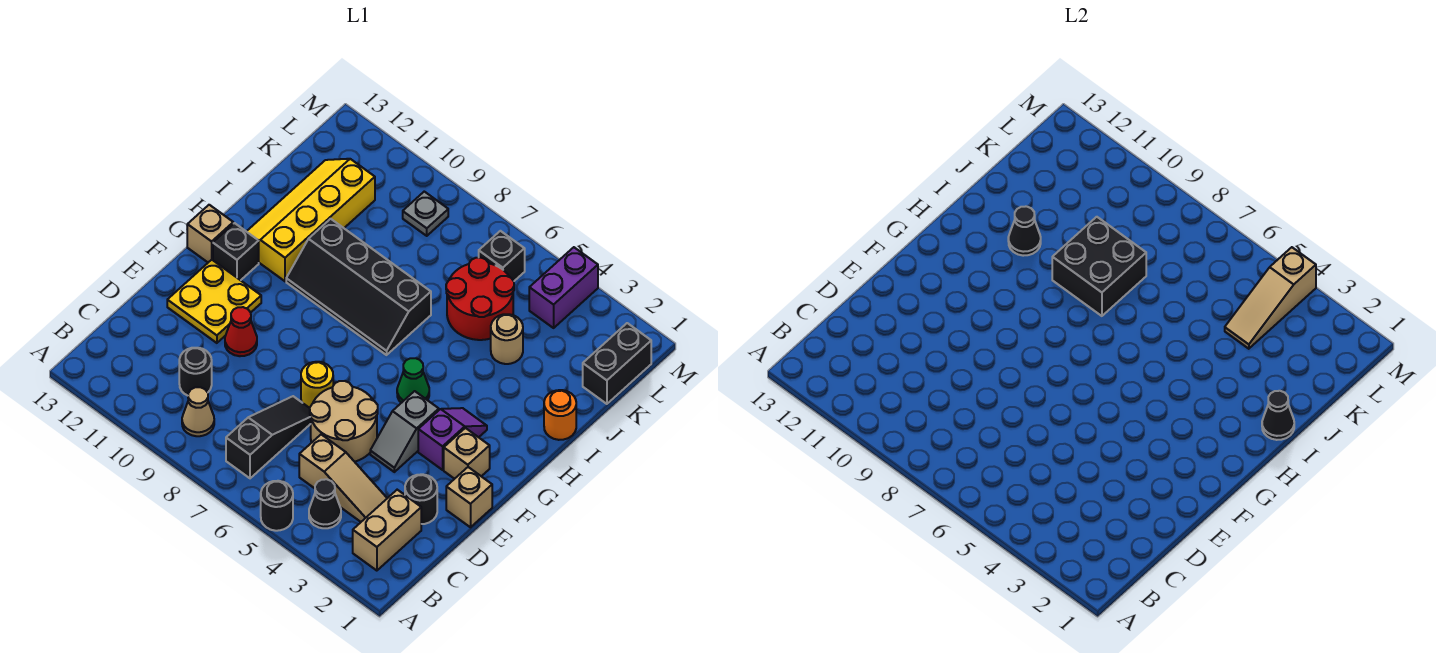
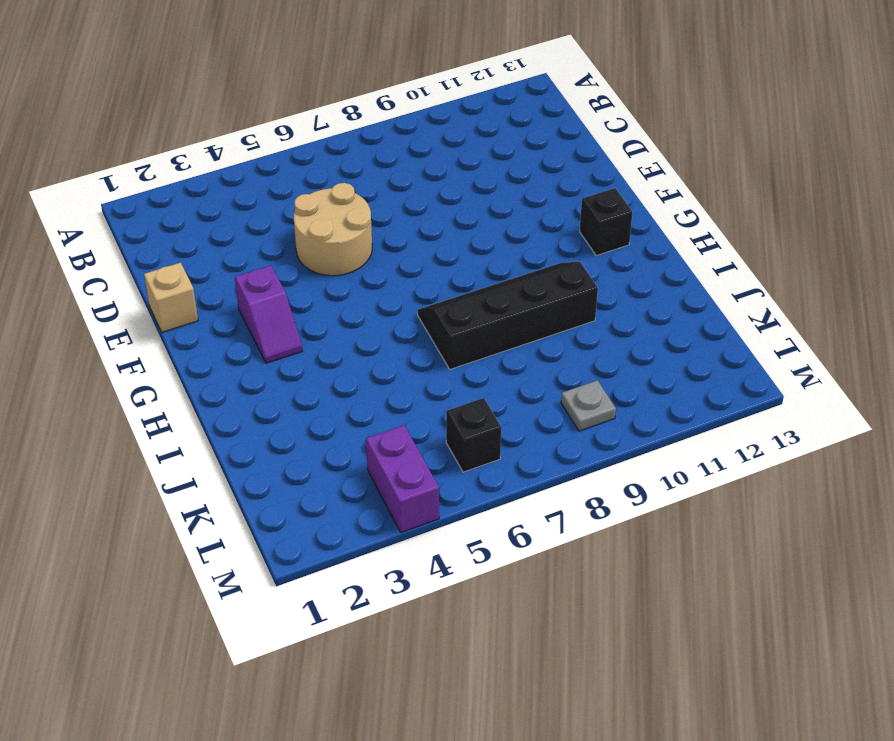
none -> black round brick A5 level 1
none -> tan brick B2:C2 level 1
none -> black cone B4 level 1
none -> black slope B7:D7 level 1 top B

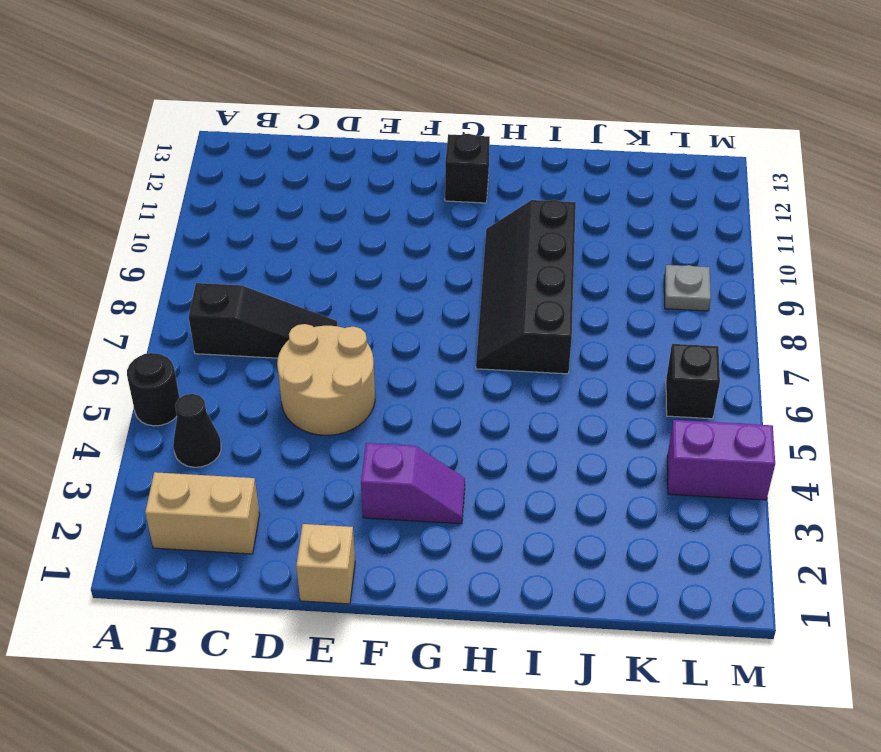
none -> tan cone B9 level 1
none -> tan slope C3:C5 level 1 top 5
none -> black round brick C10 level 1
none -> black round brick D2 level 1

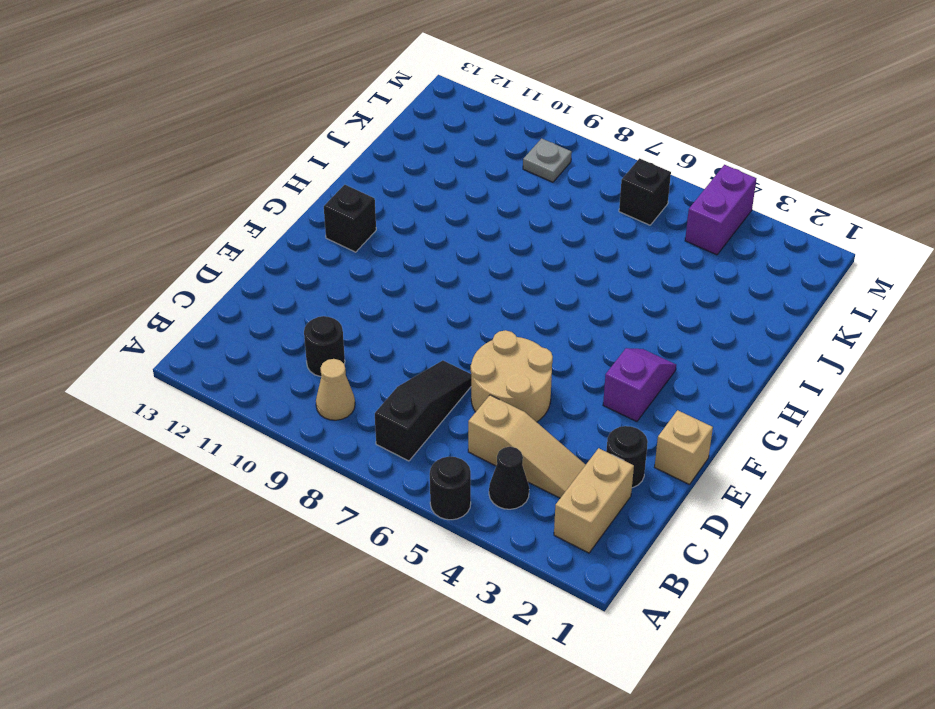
none -> grey slope E4:F4 level 1 top F
none -> yellow round brick E7 level 1
none -> red cone E10 level 1
none -> yellow plate E11:F12 level 1

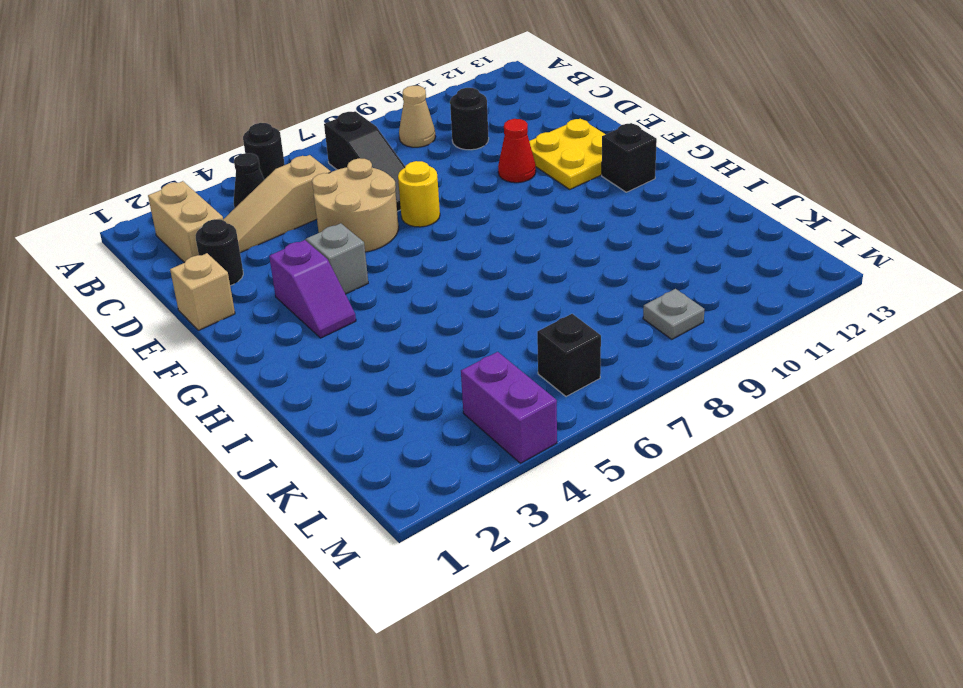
none -> tan brick F2 level 1
none -> green cone G5 level 1
none -> tan brick G13 level 1
none -> black slope H7:I10 level 1 top I

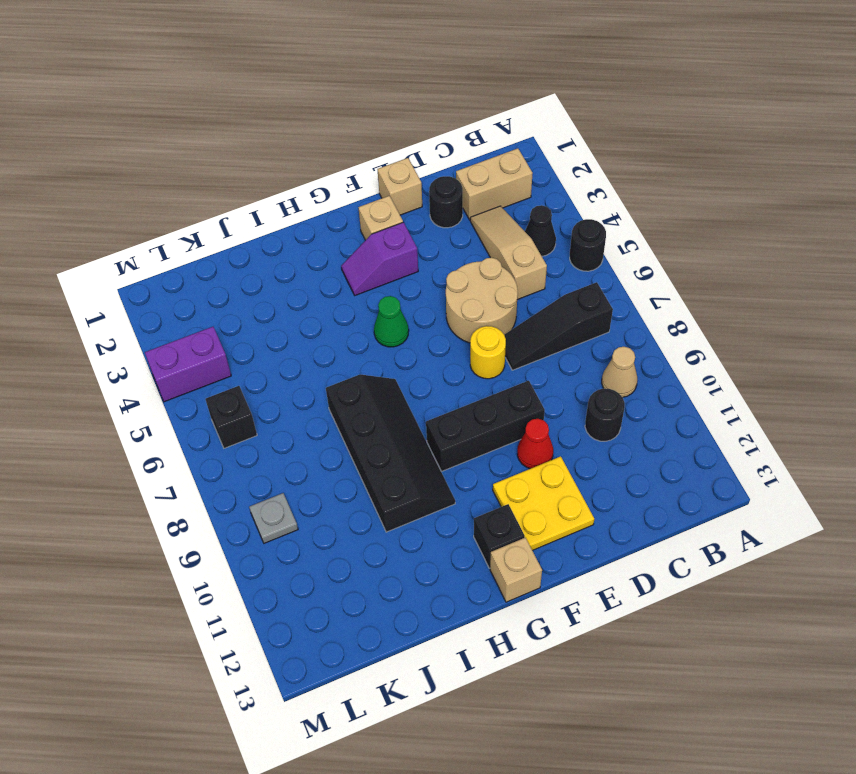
black brick E9:G9 level 1 -> none
none -> grey slope E4:F4 level 1 top F
none -> yellow slope H11:K12 level 1 top 11
none -> orange round brick I1 level 1
none -> tan round brick J4 level 1

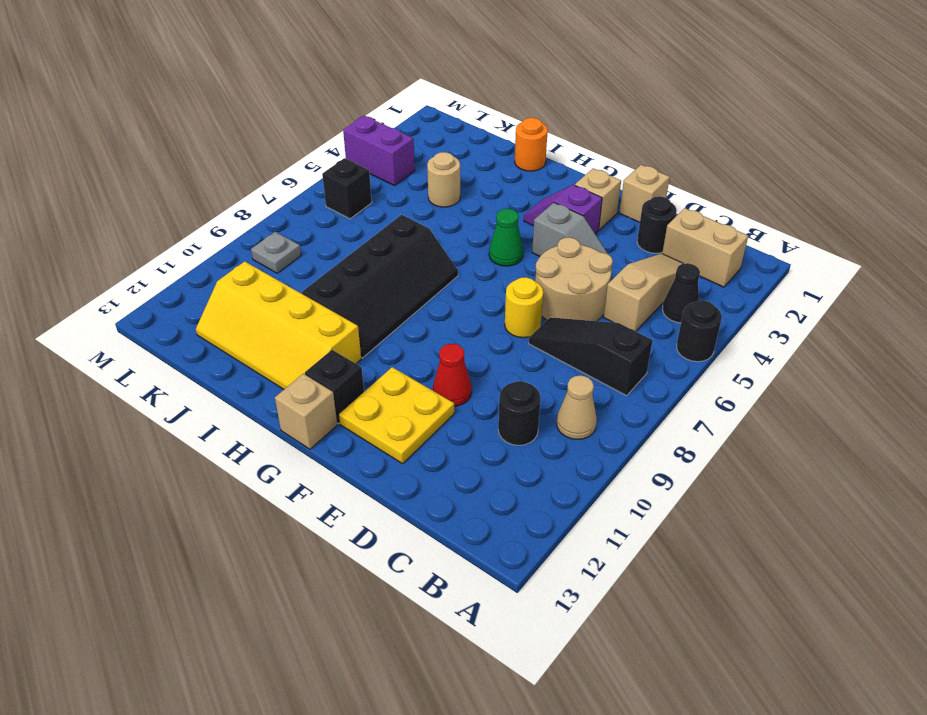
none -> red round brick J5:K6 level 1
none -> black brick K1:L1 level 1
none -> black cone I1 level 2
none -> black brick I8:J9 level 2

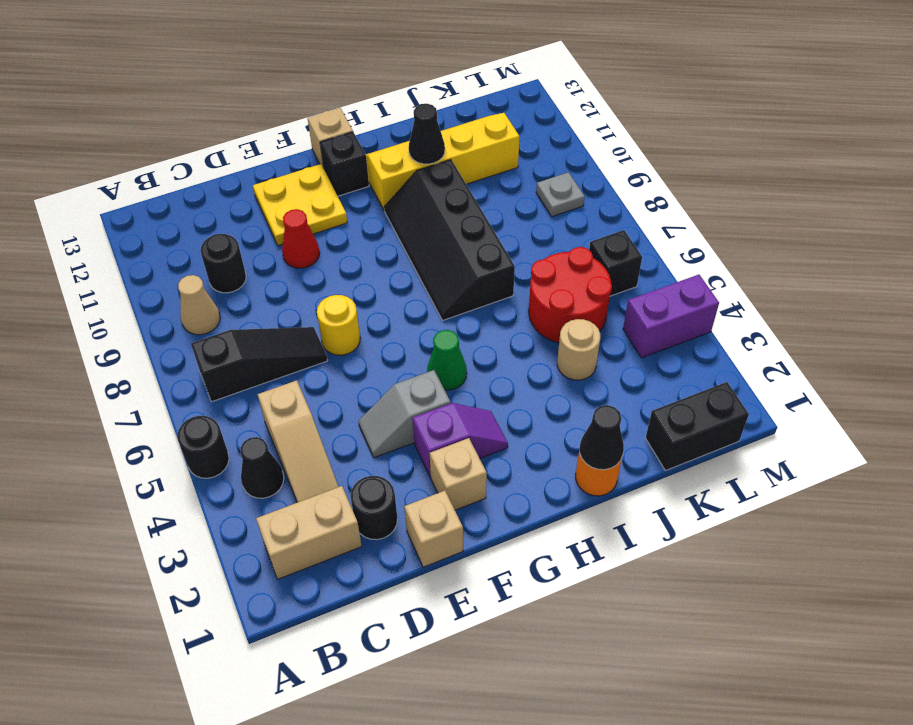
none -> tan round brick D5:E6 level 1
none -> black brick I8:J9 level 2
none -> tan slope K4:M4 level 2 top M

